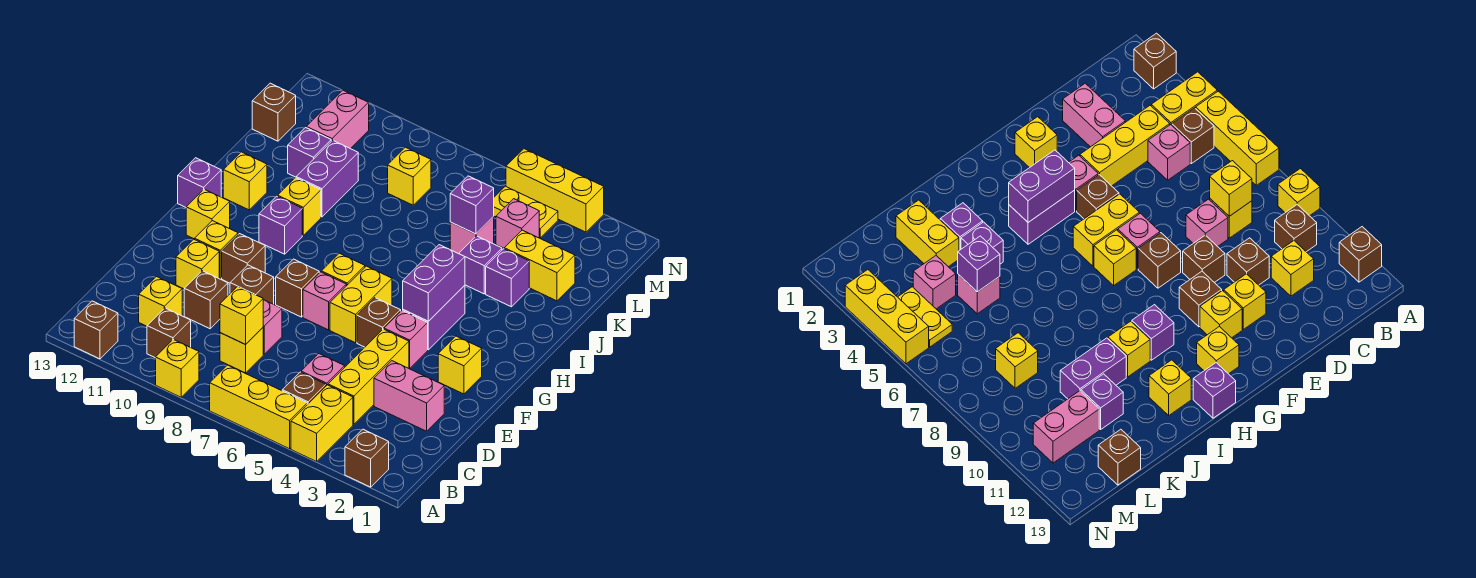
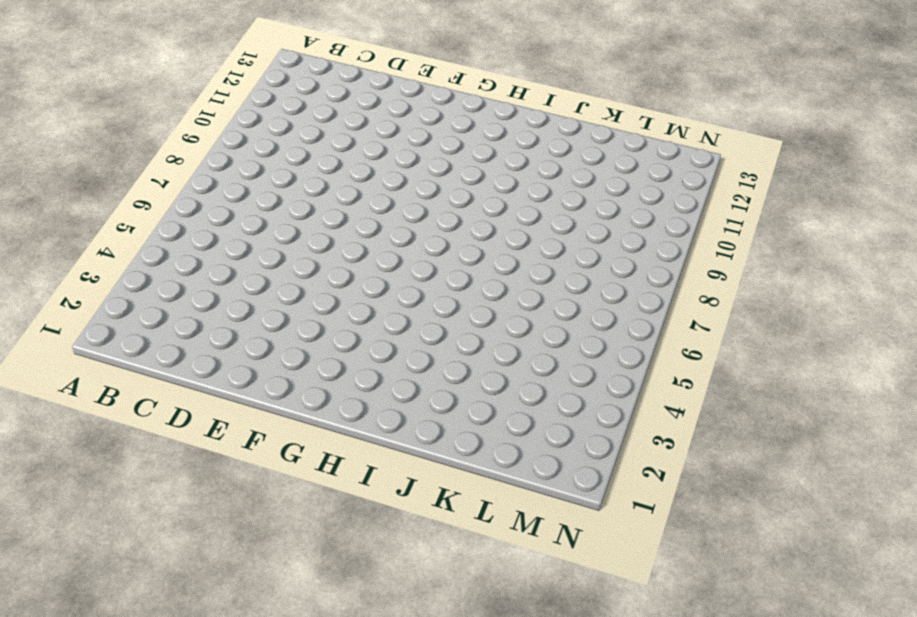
none -> brown brick A2 level 1
none -> yellow brick A4:B4 level 1
none -> yellow brick A5:A7 level 1
none -> yellow brick A9 level 1

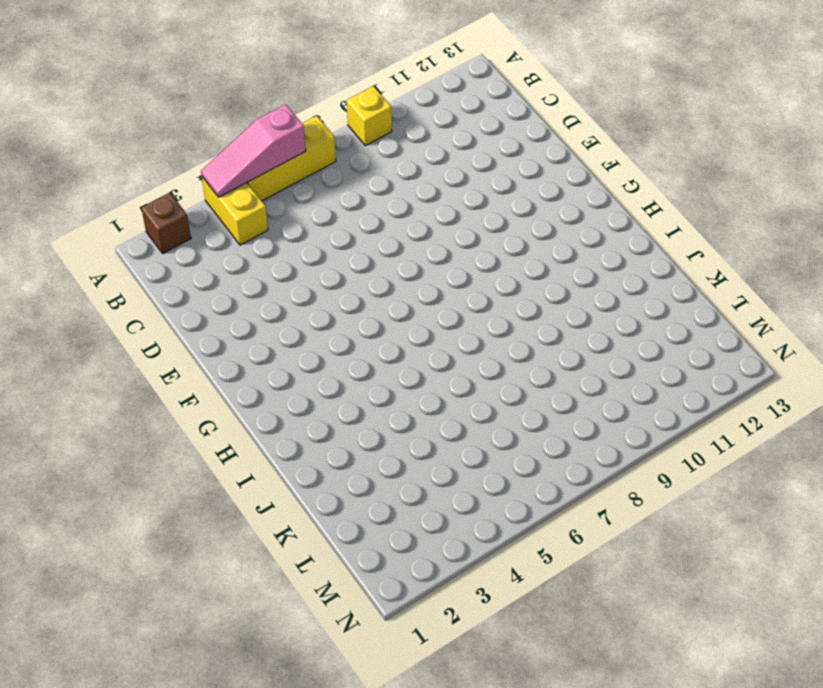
pink slope A4:A6 level 2 top 6 -> none
none -> brown brick A12 level 1
none -> brown brick B5 level 1
none -> brown brick B10 level 1
none -> yellow brick C4:E4 level 1

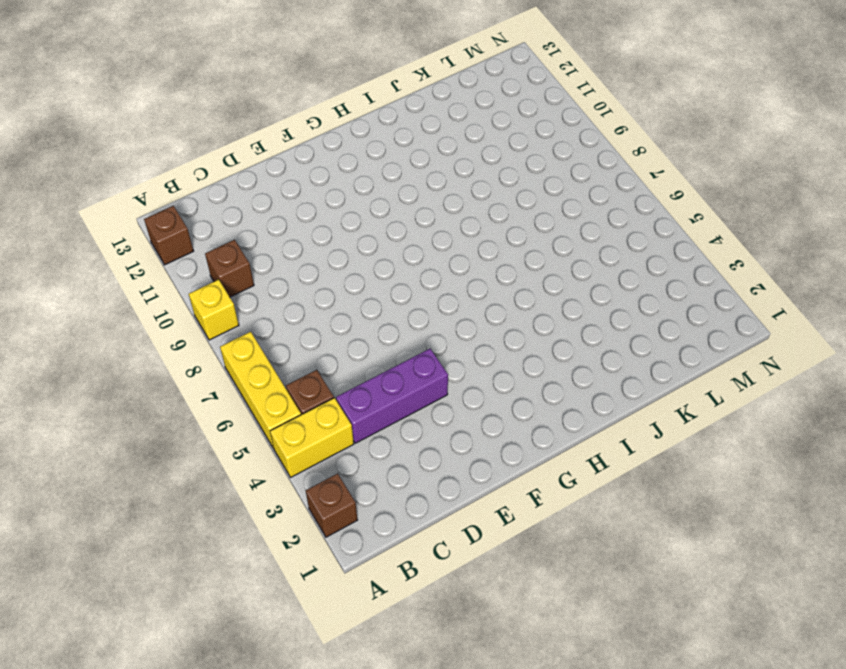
purple brick C4:E4 level 1 -> yellow brick C4:E4 level 1
none -> pink brick C5 level 1
none -> yellow brick C8 level 1
none -> yellow brick C11 level 1
none -> pink brick D2:D3 level 1

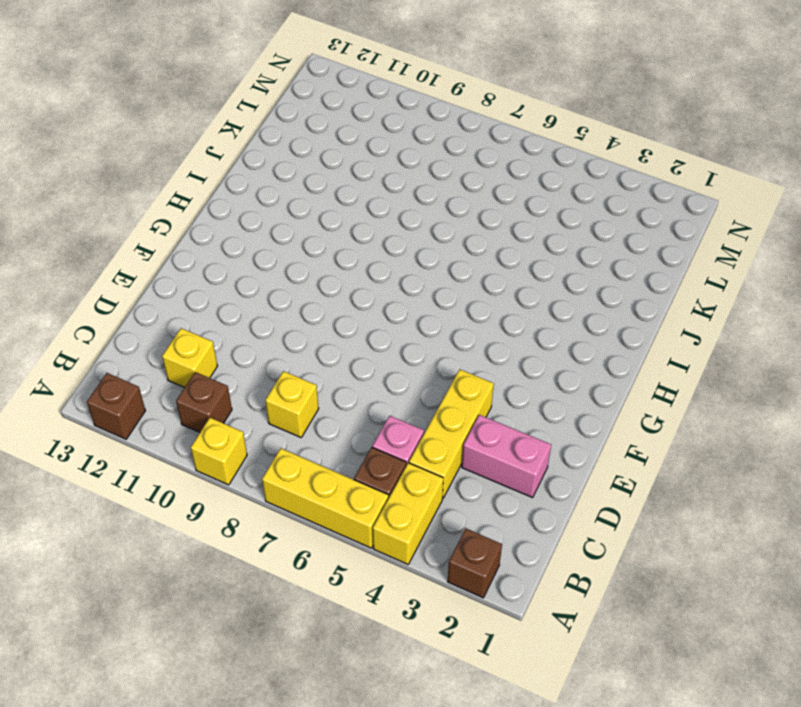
none -> pink brick D8 level 1
none -> brown brick D10 level 1
none -> brown brick E9 level 1
none -> yellow brick E11 level 1

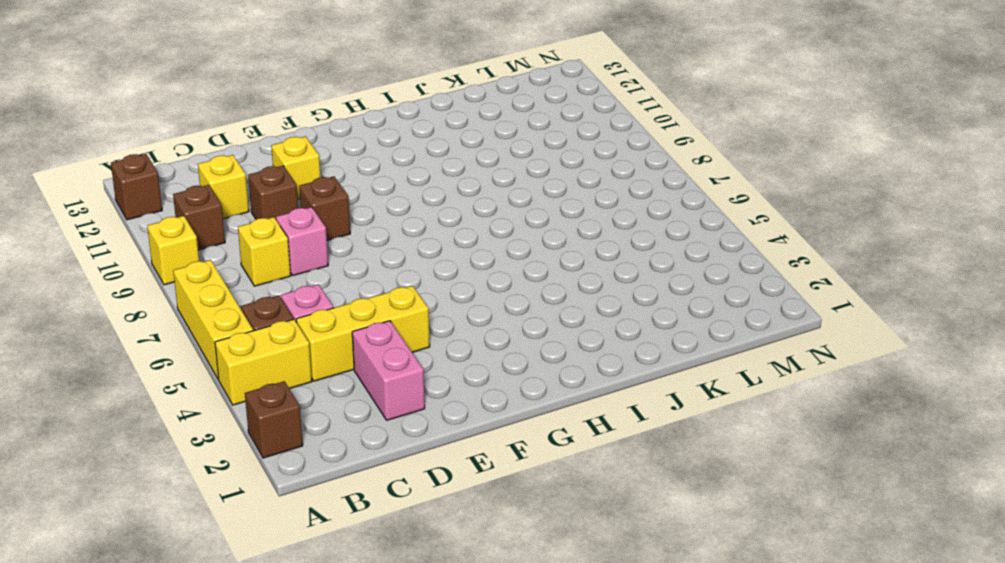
none -> yellow brick F2 level 1
none -> pink brick F4 level 1
none -> brown brick F5 level 1
none -> yellow brick F6:G6 level 1

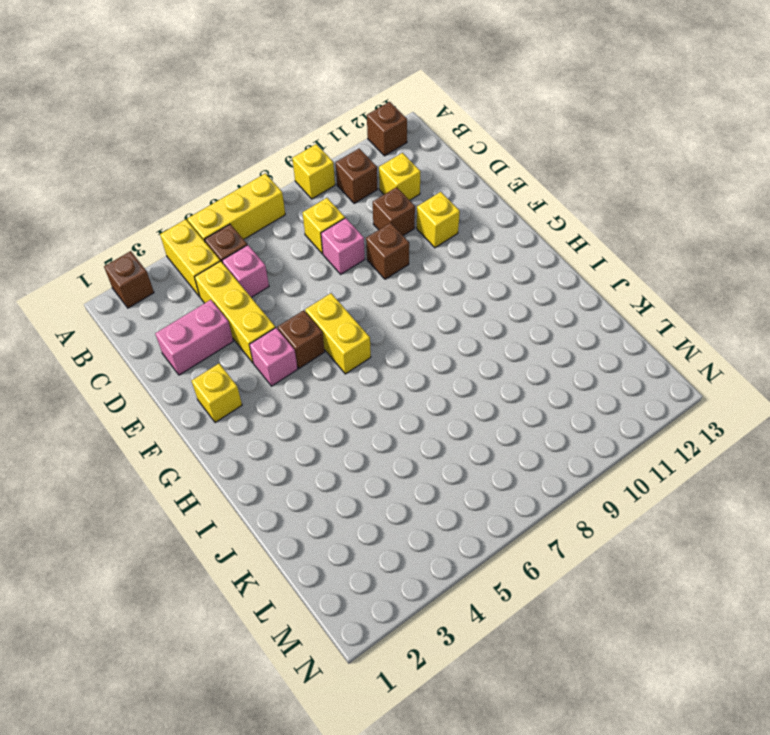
none -> pink brick F7 level 1
none -> brown brick F8 level 1
none -> brown brick F10 level 1
none -> yellow brick F11 level 1

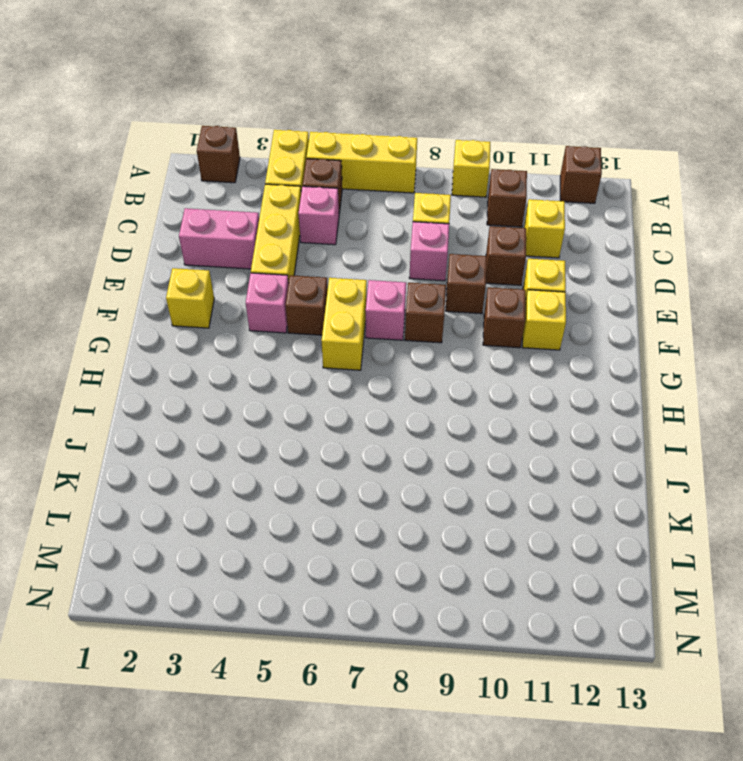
none -> purple brick G4:H4 level 1
none -> yellow brick G7 level 1
none -> yellow brick G12 level 1
none -> purple brick H10 level 1

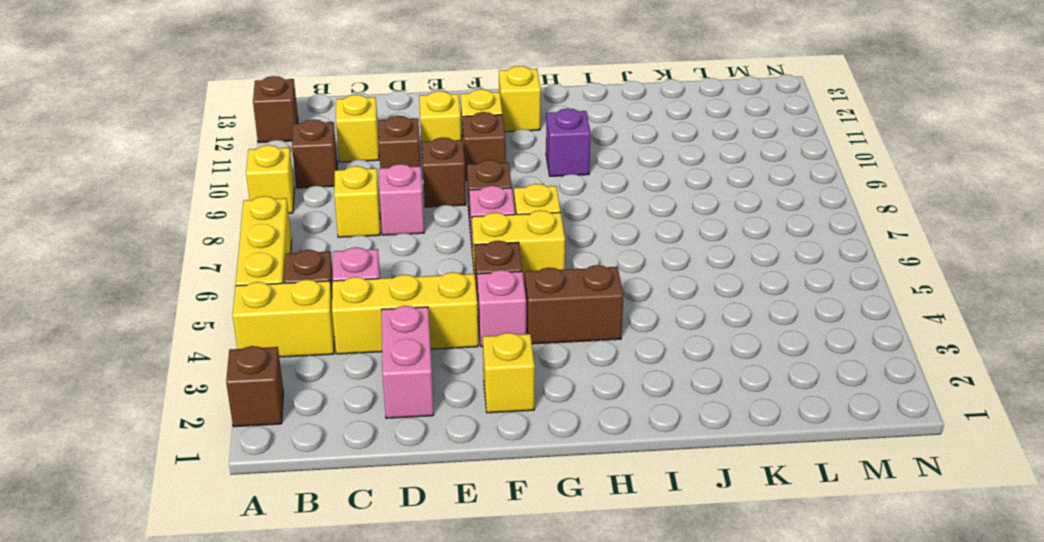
brown brick G4:H4 level 1 -> purple brick G4:H4 level 1
none -> purple brick H13 level 1
none -> yellow brick I10 level 1
none -> yellow brick I12 level 1
none -> purple brick J3 level 1

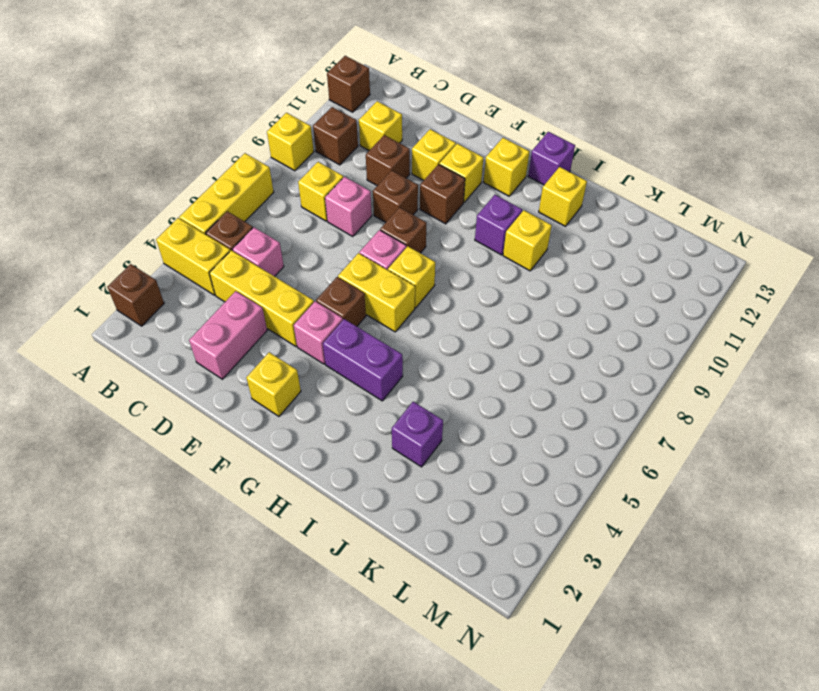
none -> purple brick J4 level 1
none -> purple brick J10:K10 level 1
none -> yellow brick K2:K3 level 1
none -> pink brick K5 level 1

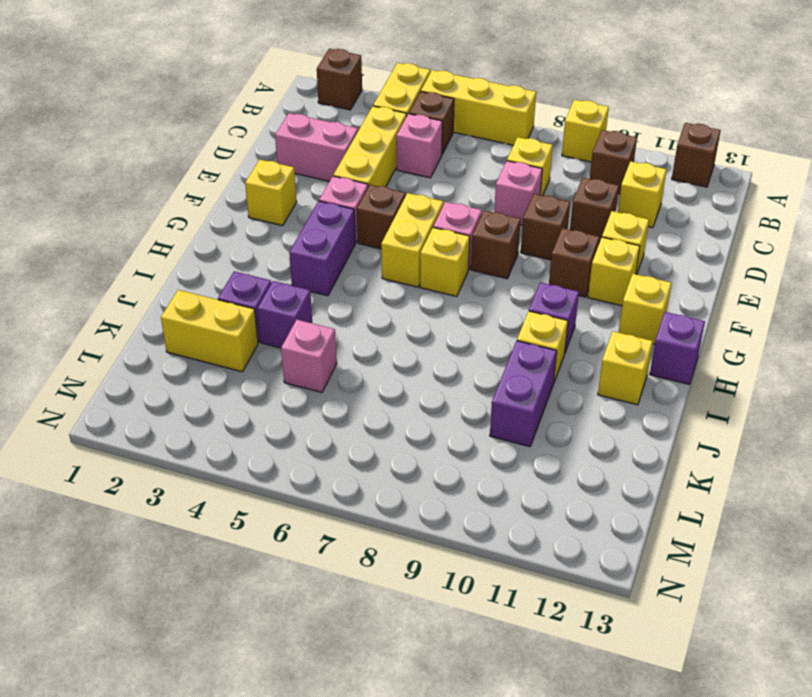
none -> purple brick K11 level 1
none -> pink brick L4 level 1
none -> yellow brick L8 level 1
none -> pink brick L11:M11 level 1

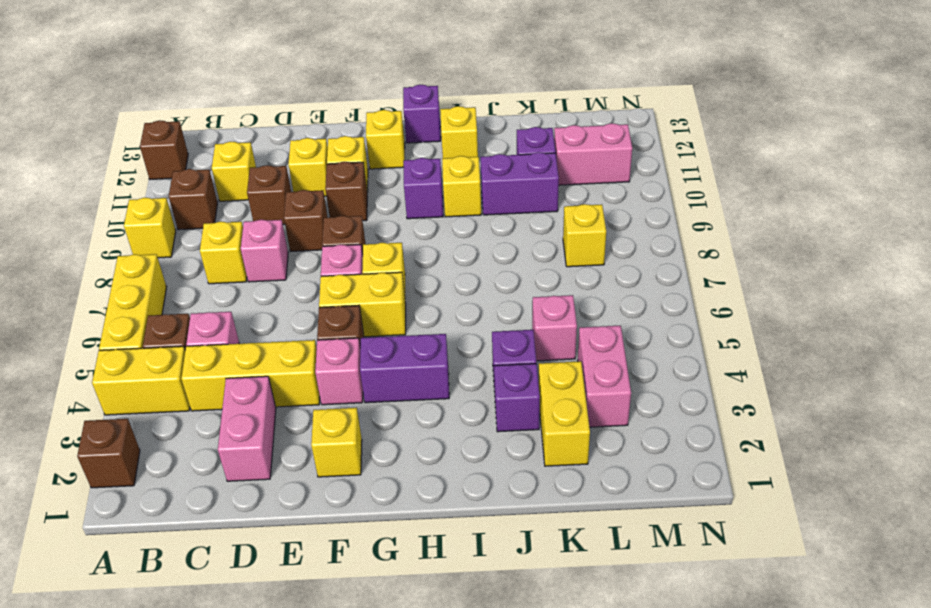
pink brick L3:L4 level 1 -> pink brick L4 level 1
none -> brown brick L13 level 1
none -> yellow plate M4:M5 level 1
none -> yellow brick N3:N5 level 1
none -> yellow brick C8 level 2

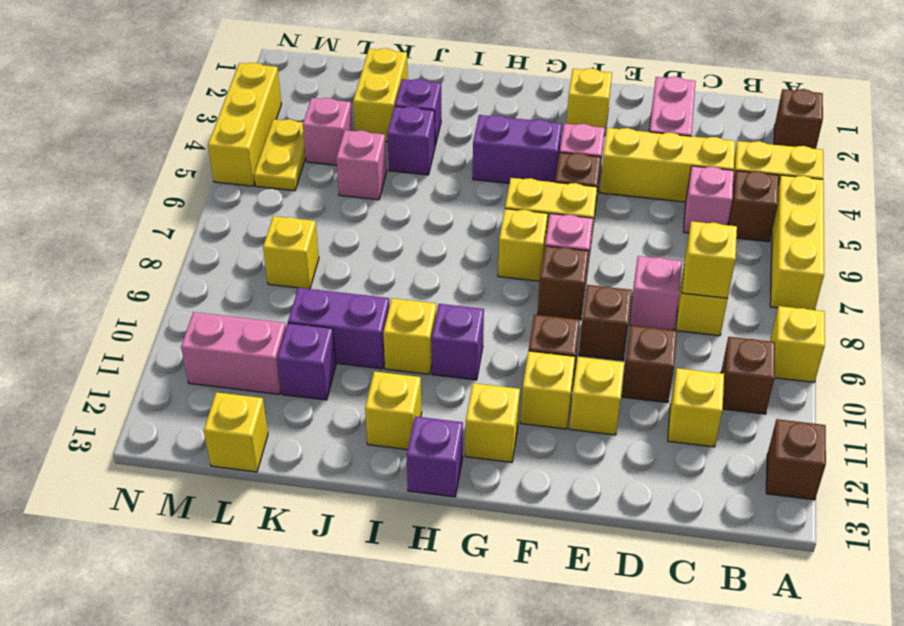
yellow brick L13 level 1 -> brown brick L13 level 1
none -> purple brick G4:H4 level 2
none -> purple brick K5 level 2

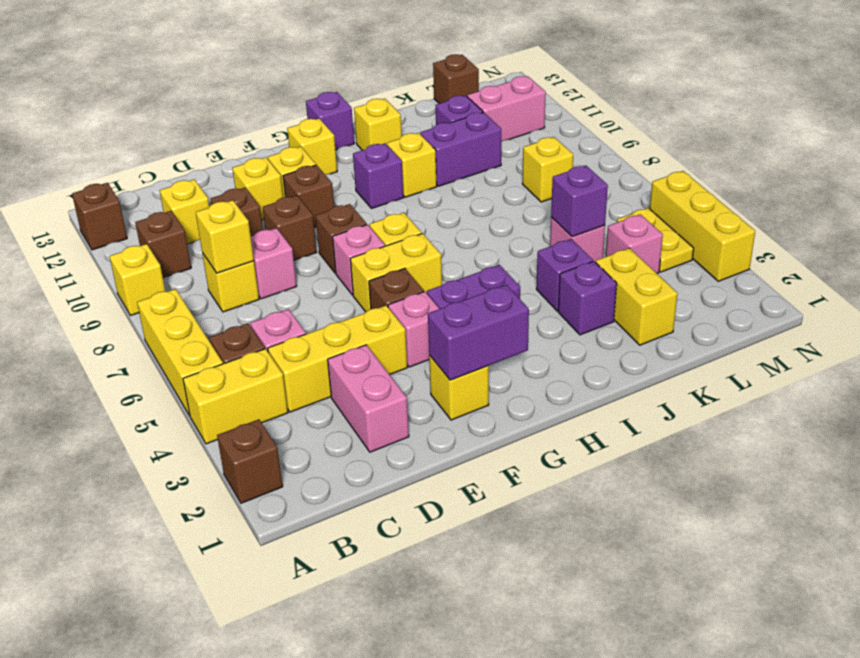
purple brick F2:G2 level 2 -> purple brick G4:H4 level 2

